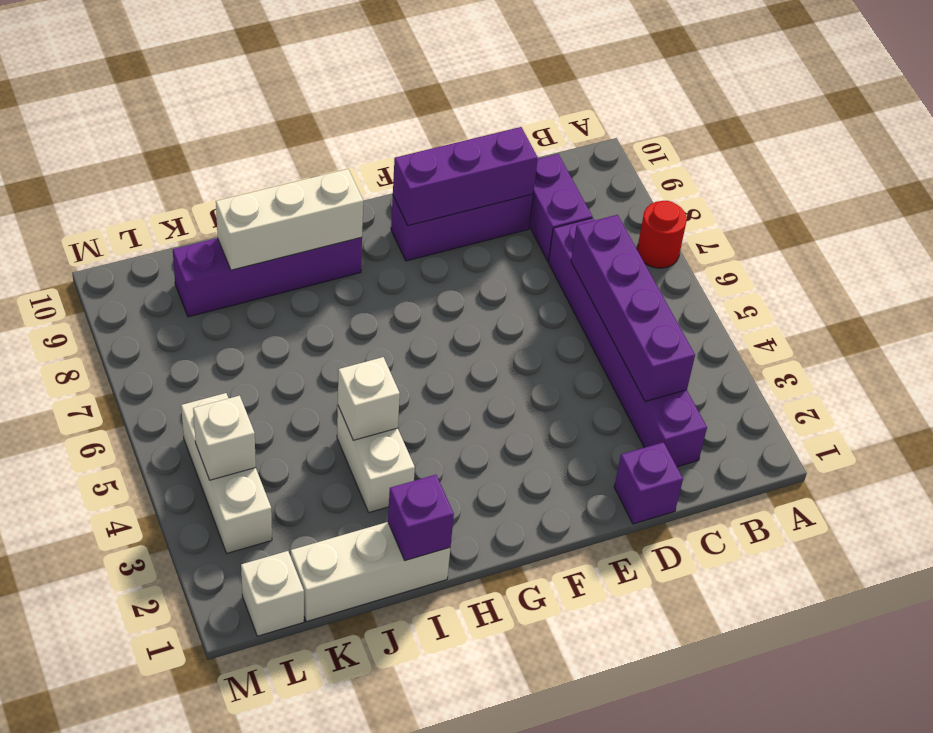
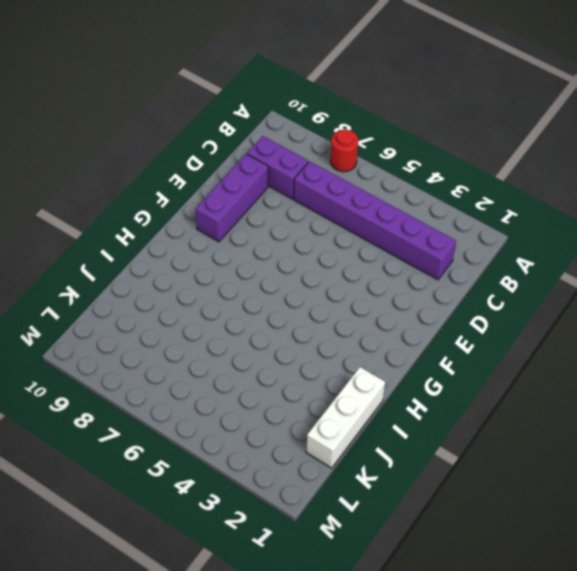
none -> purple brick D1 level 1
none -> purple brick H9:K9 level 1
none -> white brick I3:I4 level 1

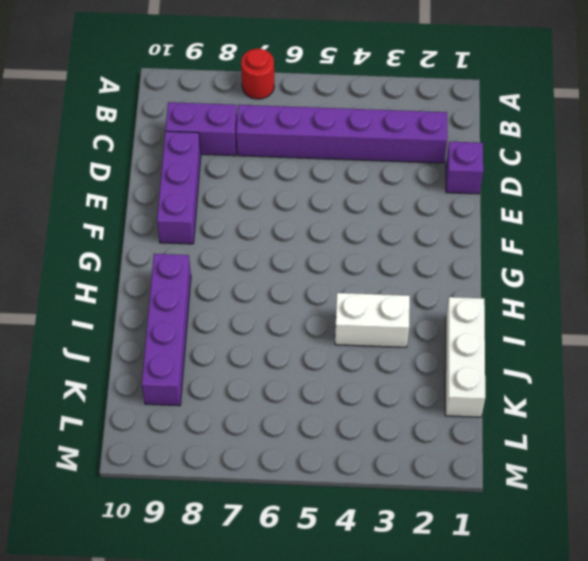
none -> white brick L1 level 1
none -> white brick L3:L5 level 1
none -> purple brick C3:C6 level 2

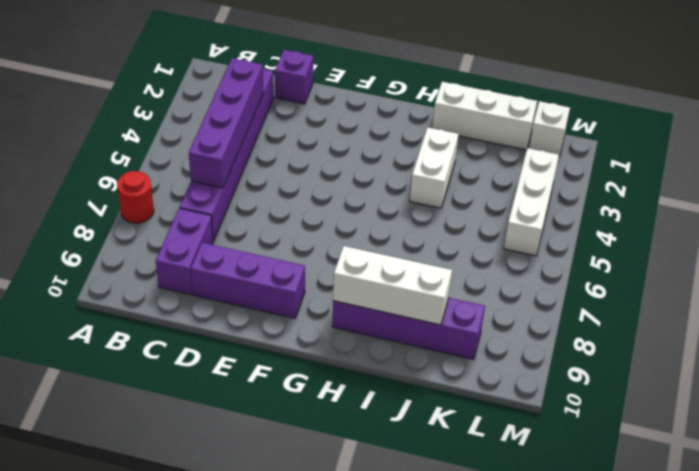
none -> purple brick D9:F9 level 2
none -> purple brick I1 level 2
none -> white brick I4 level 2

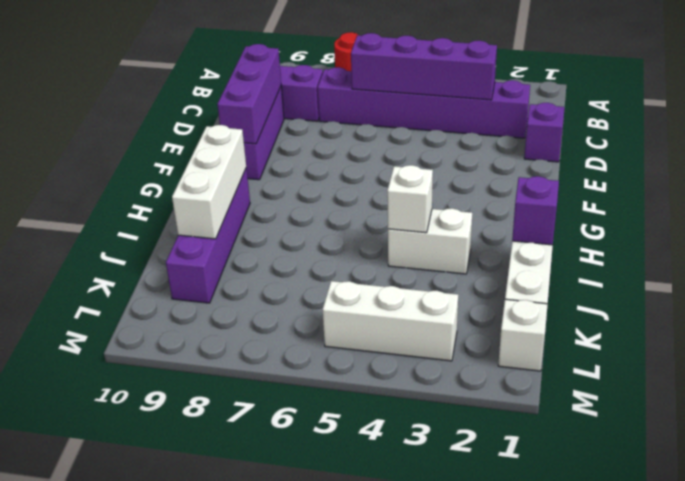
none -> white brick L4 level 2

